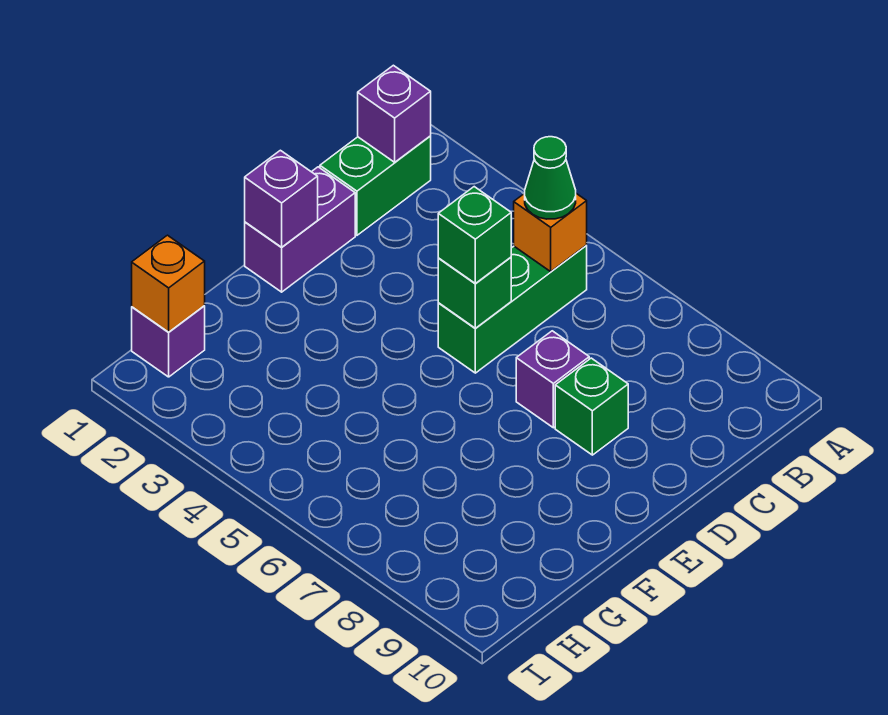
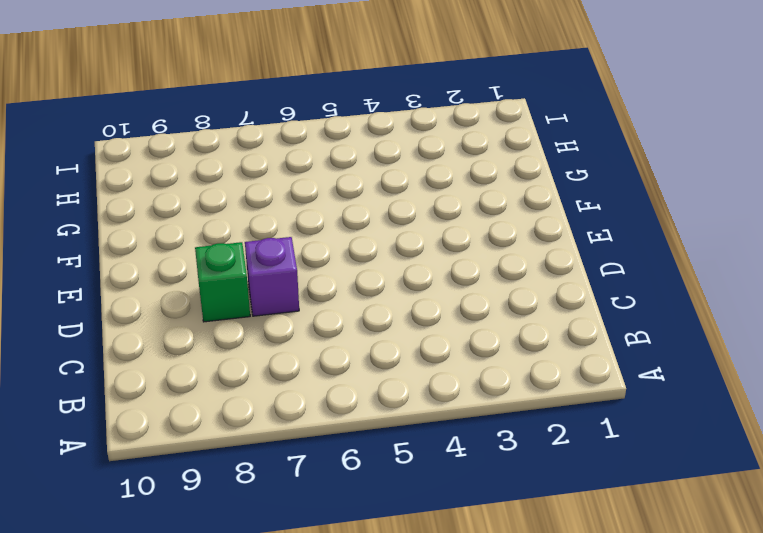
none -> green brick B1:C1 level 1
none -> green brick B5:D5 level 1
none -> purple brick D1:E1 level 1

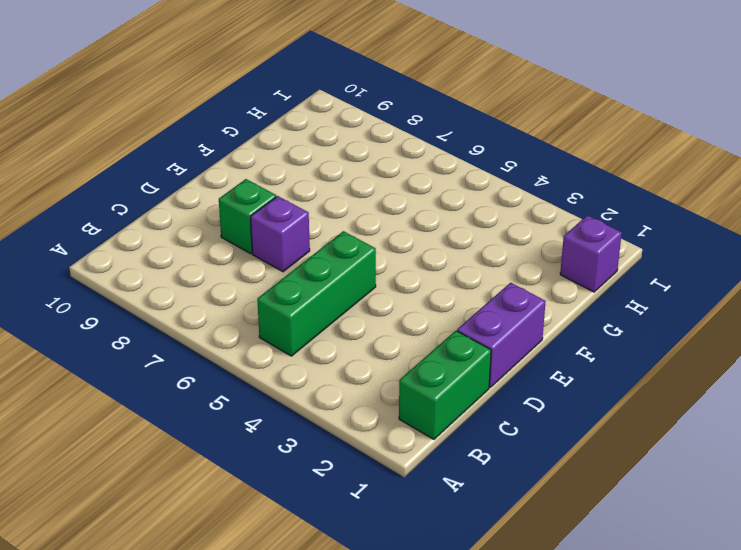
none -> purple brick B1 level 2
none -> orange brick B5 level 2
none -> green brick D5 level 2

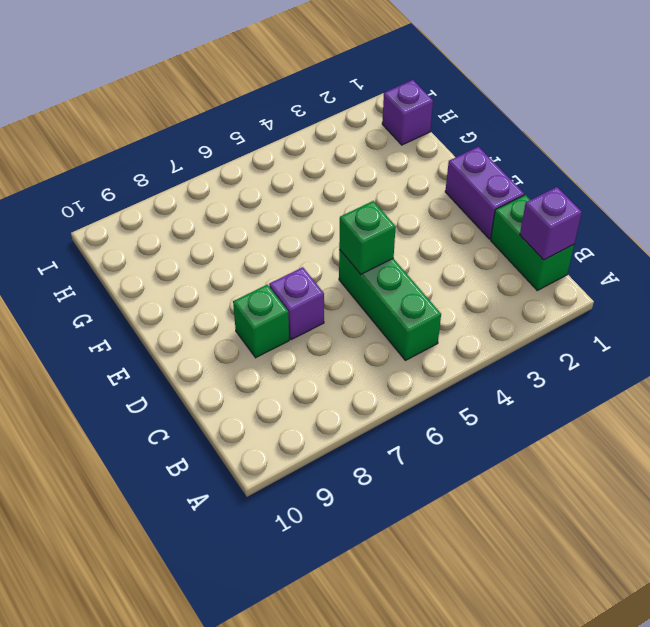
none -> orange brick B5 level 2
none -> purple brick E1 level 2
none -> orange brick H1 level 2

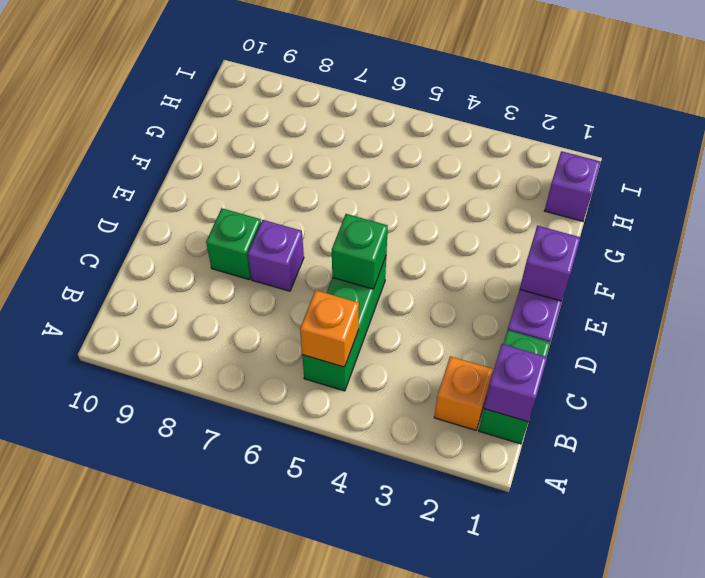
orange brick B2 level 1 -> orange brick H1 level 2
none -> green cone B5 level 3
none -> green brick D5 level 3

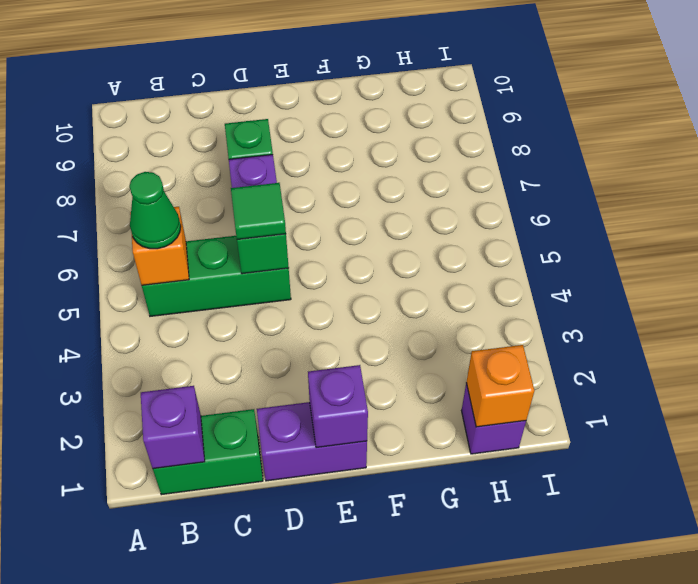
green tile D5 level 3 -> green brick D5 level 3

